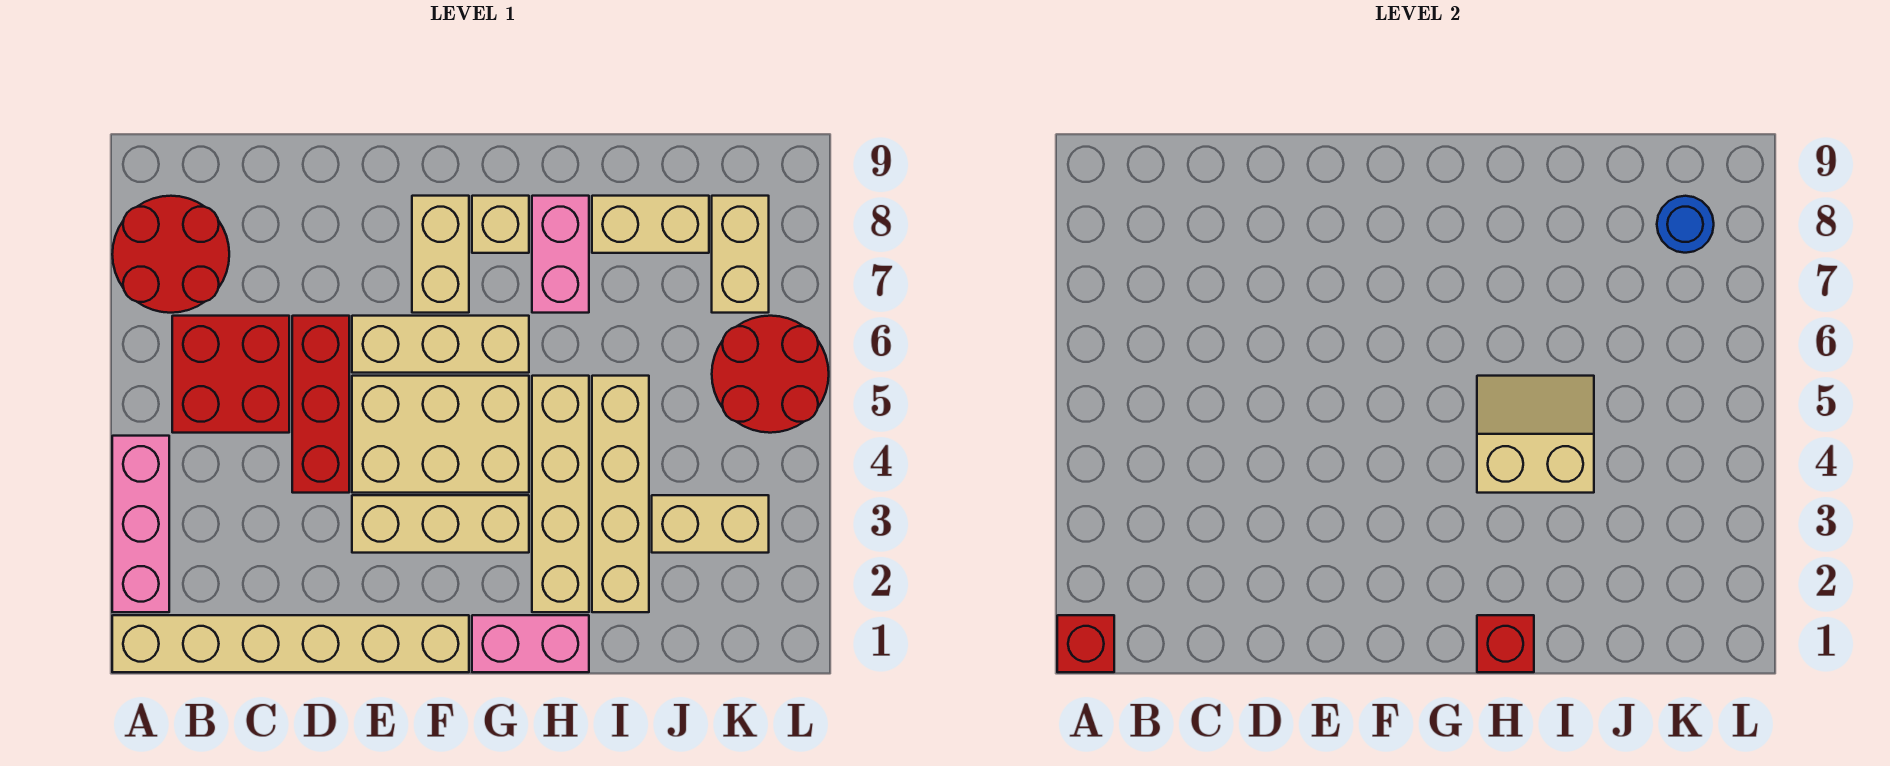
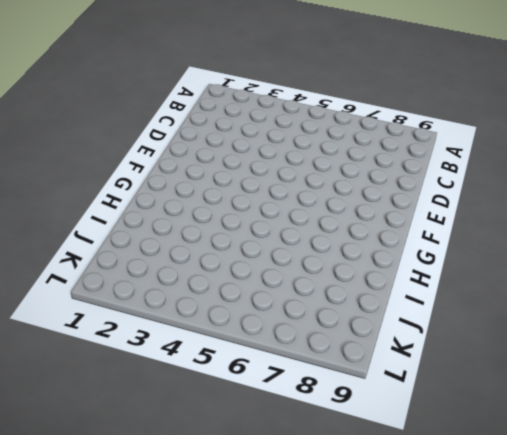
none -> tan brick A1:F1 level 1
none -> pink brick A2:A4 level 1
none -> red round brick A7:B8 level 1

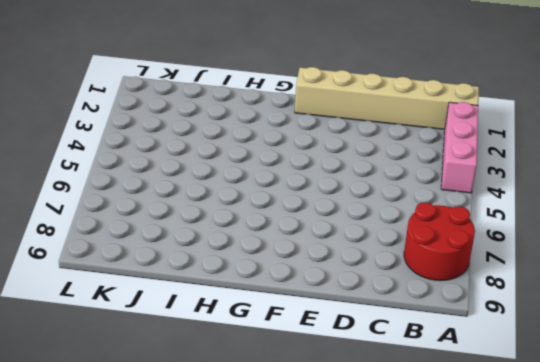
none -> red brick B5:C6 level 1
none -> red brick D4:D6 level 1
none -> tan brick E3:G3 level 1

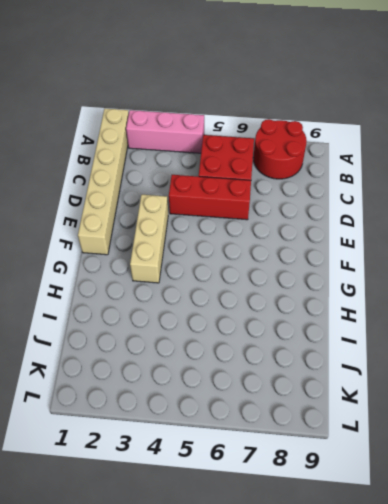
none -> tan brick E4:G5 level 1
none -> tan brick E6:G6 level 1
none -> tan brick F7:F8 level 1

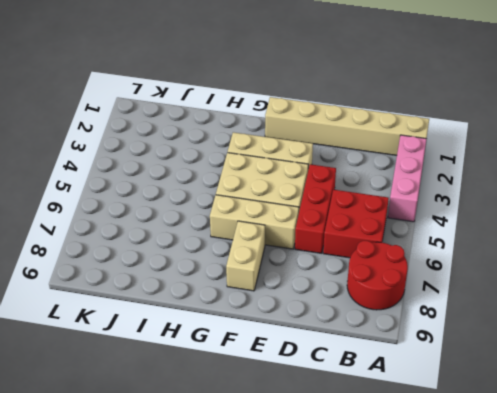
none -> pink brick G1:H1 level 1
none -> tan brick G8 level 1
none -> tan brick H2:H5 level 1

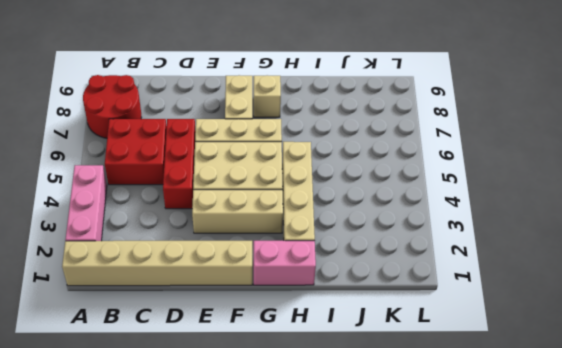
none -> pink brick H7:H8 level 1
none -> tan brick I2:I5 level 1
none -> tan brick I8:J8 level 1

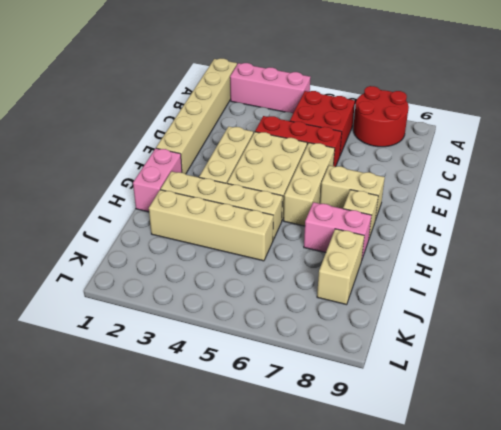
none -> tan brick J3:K3 level 1
none -> red round brick K5:L6 level 1
none -> tan brick K7:K8 level 1

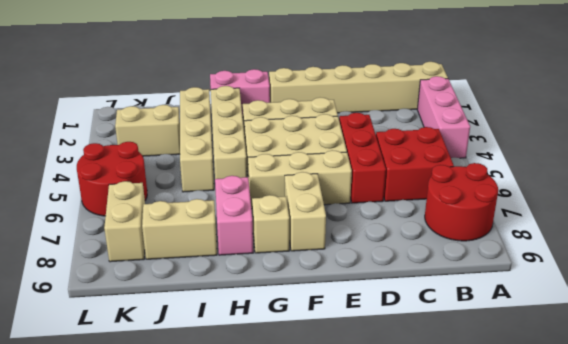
none -> red brick A1 level 2
none -> red brick H1 level 2
none -> tan slope H4:I5 level 2 top 4

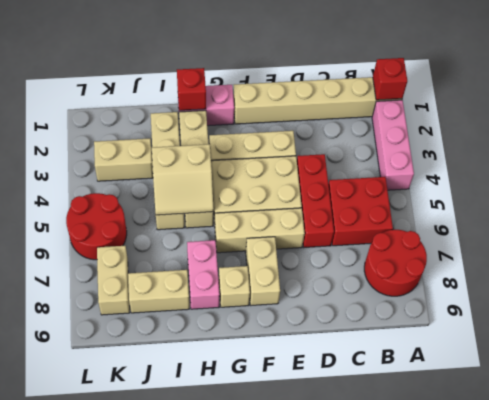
none -> blue round brick K8 level 2

